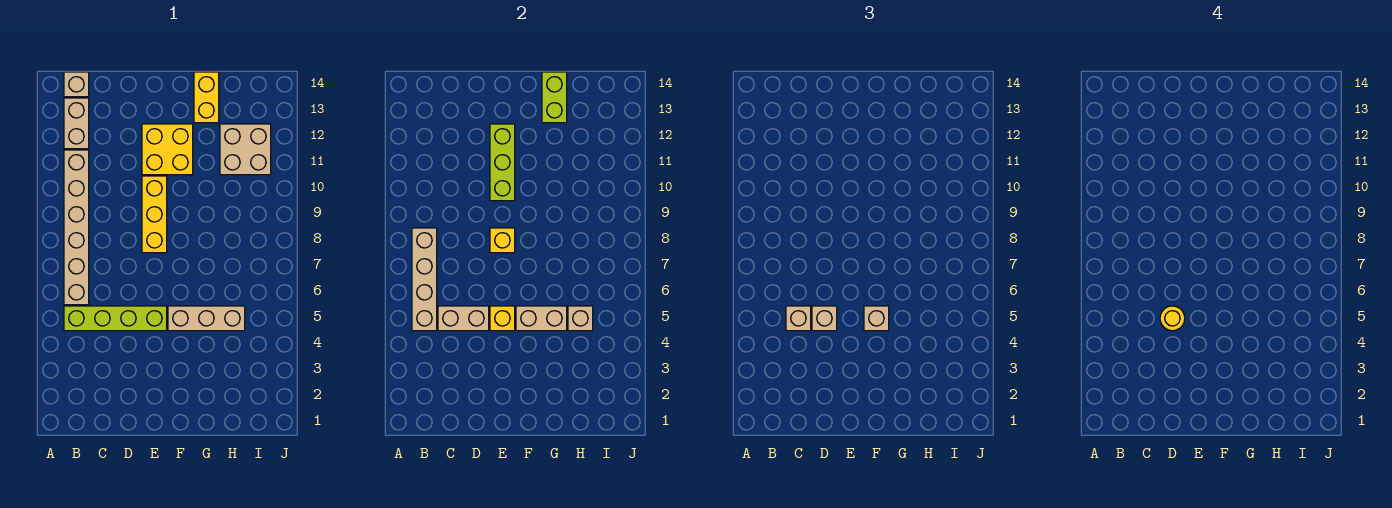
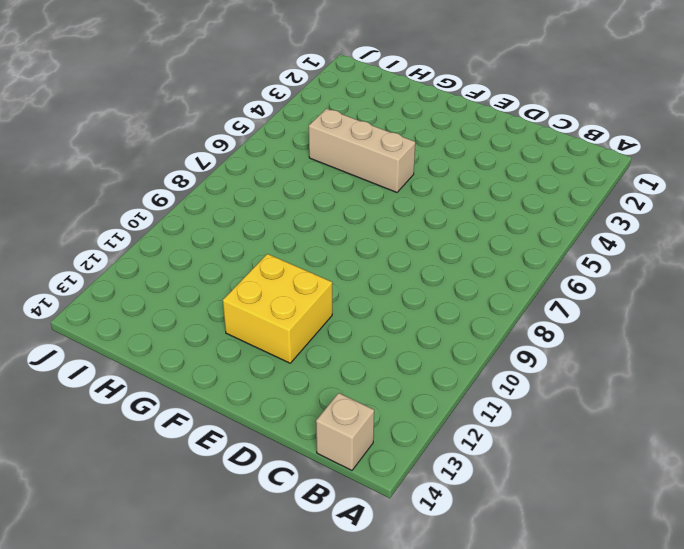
none -> lime brick B5:E5 level 1
none -> tan brick B6:B11 level 1
none -> tan brick B12:B13 level 1

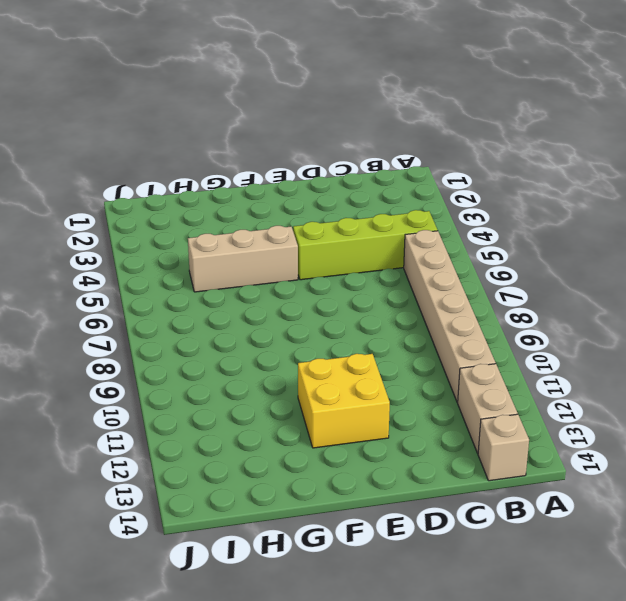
none -> yellow brick E8:E10 level 1
none -> yellow brick G13:G14 level 1
none -> tan brick H11:I12 level 1

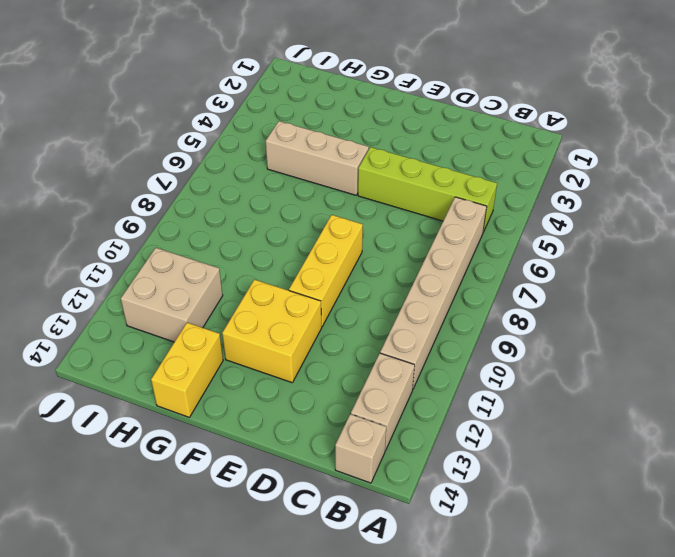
none -> tan brick B5:B8 level 2
none -> tan brick C5:D5 level 2
none -> yellow brick E5 level 2

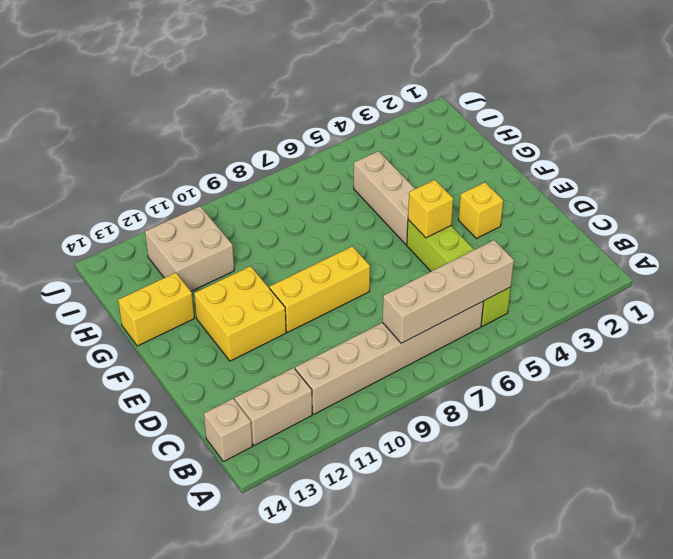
yellow brick E3 level 1 -> yellow brick E8 level 2
none -> tan brick C5:D5 level 2
none -> lime brick E10:E12 level 2
none -> tan brick F5:G5 level 2

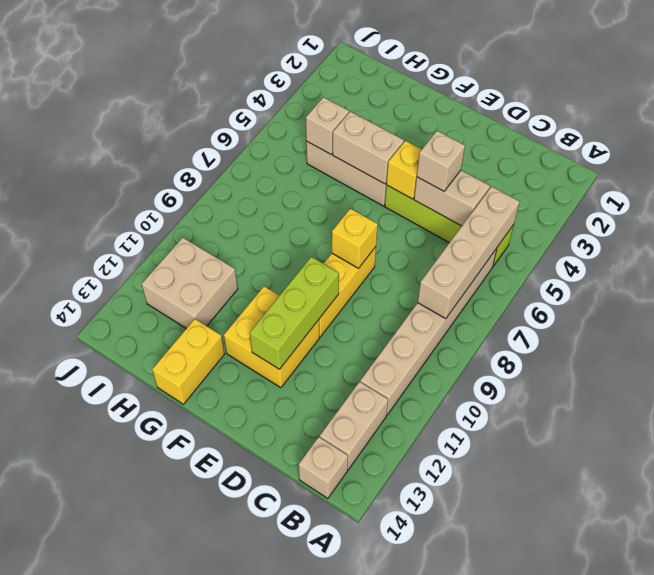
none -> lime brick G13:G14 level 2
none -> tan brick C5 level 3
none -> tan brick F5 level 3

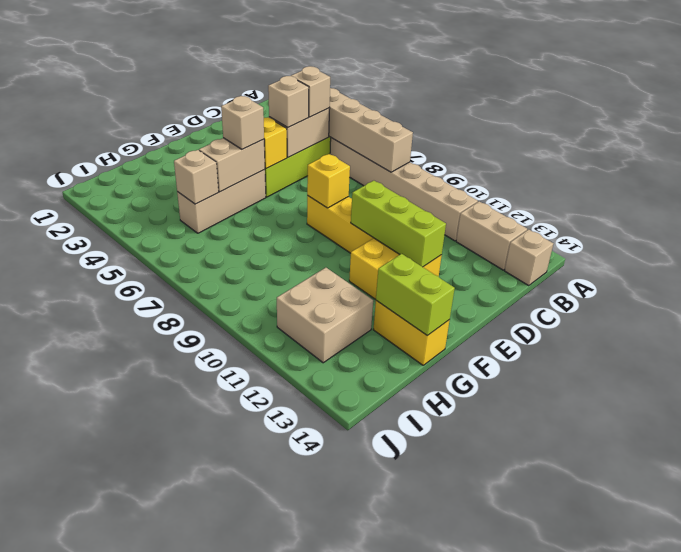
none -> yellow round brick D5 level 4

